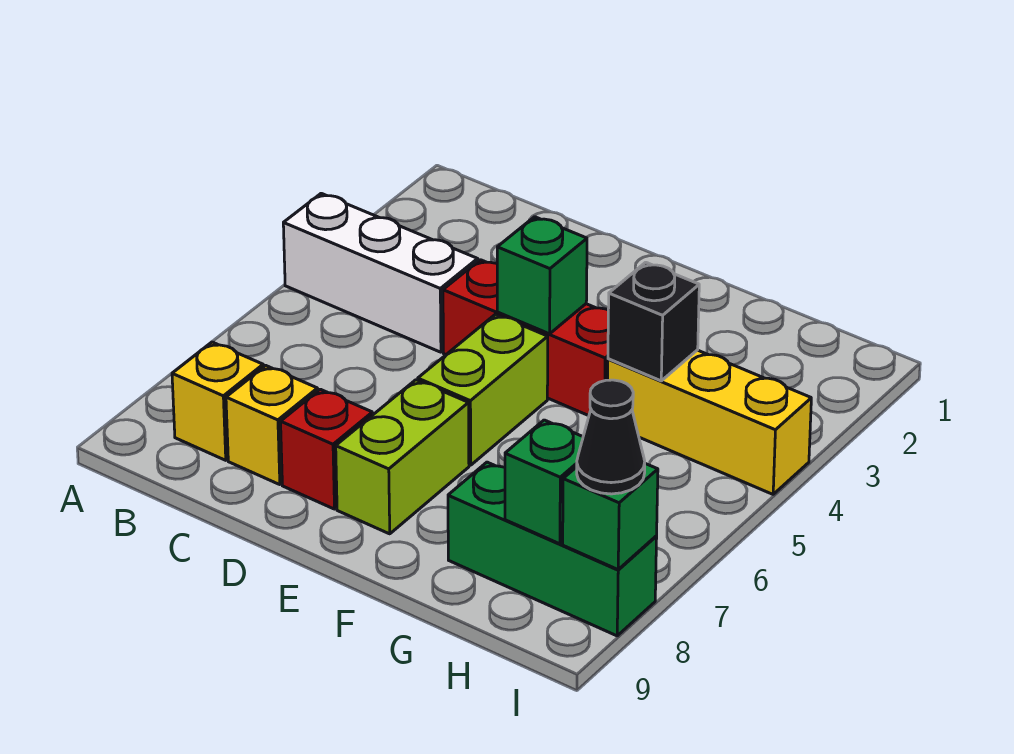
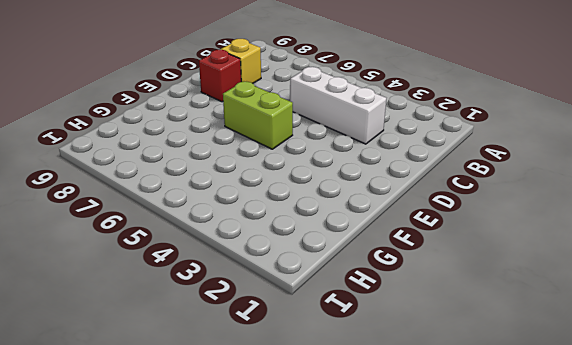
white brick C3:C5 level 1 -> white brick A4:C4 level 1
none -> yellow brick B8 level 1
none -> red brick D4:F4 level 1
none -> lime brick E7:E8 level 1

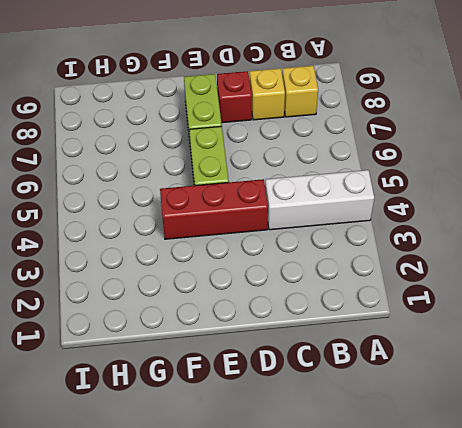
none -> yellow brick G4:I4 level 1
none -> green brick G8:I8 level 1
none -> green brick E4 level 2

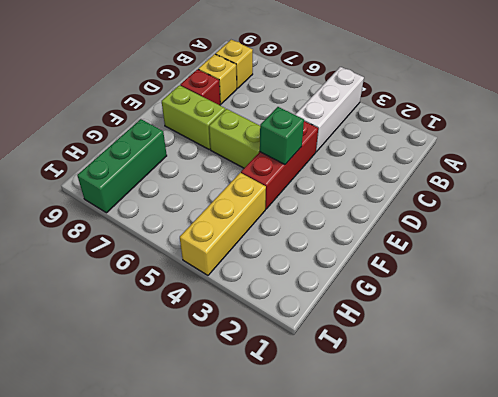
none -> black brick G4 level 2
none -> green brick H8 level 2
none -> green brick I8 level 2

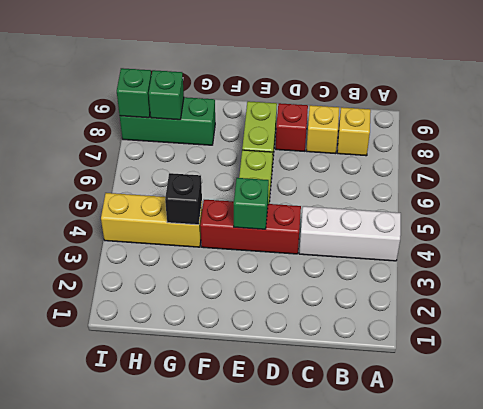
none -> black cone I8 level 3

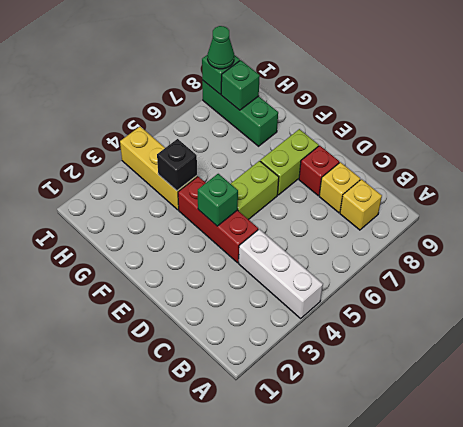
green cone I8 level 3 -> black cone I8 level 3

